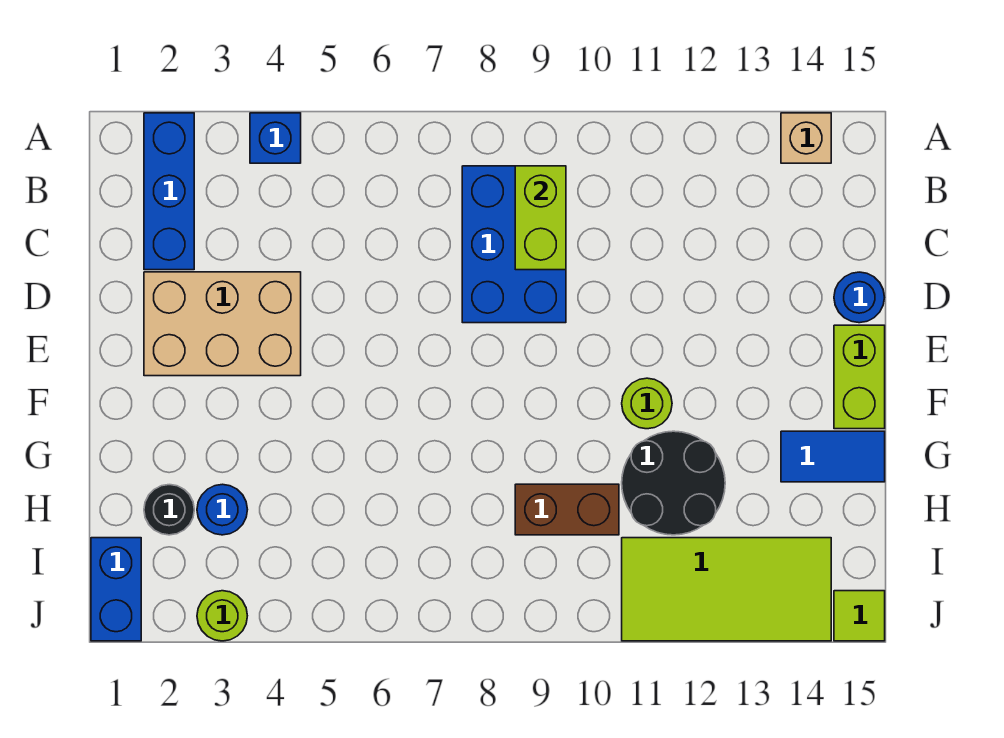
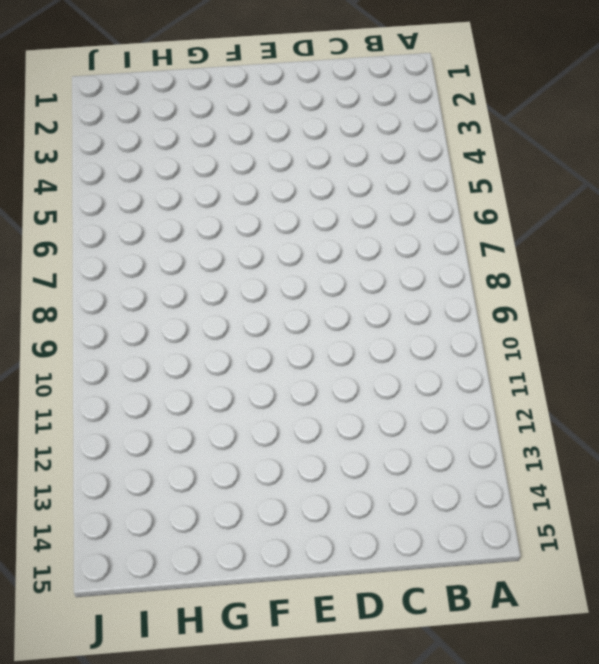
none -> blue brick A2:C2 level 1
none -> blue brick A4 level 1
none -> tan brick A14 level 1

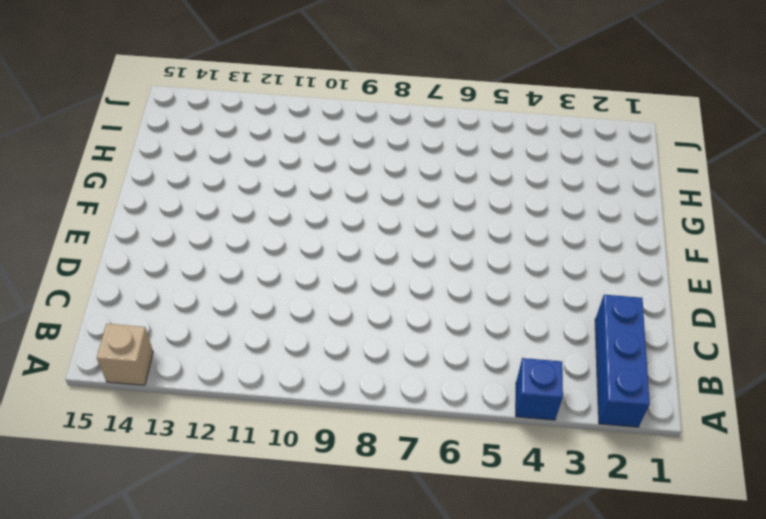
none -> blue brick B8:D9 level 1
none -> tan brick D2:E4 level 1
none -> blue round brick D15 level 1

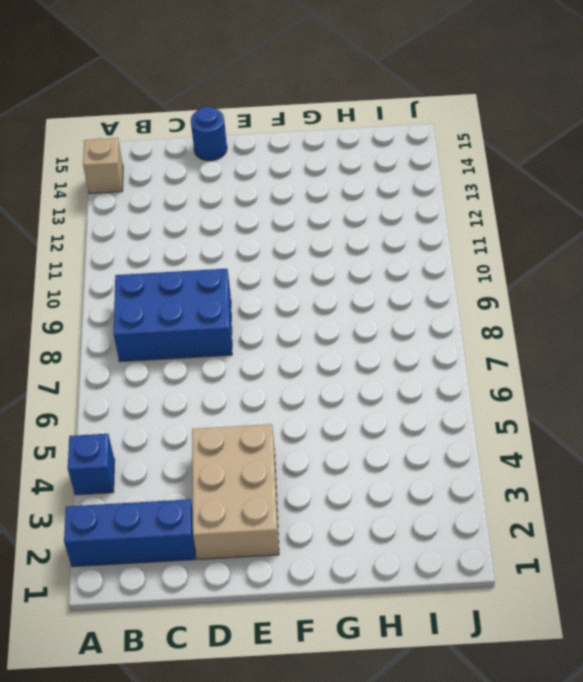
none -> lime brick E15:F15 level 1
none -> lime round brick F11 level 1
none -> black round brick G11:H12 level 1

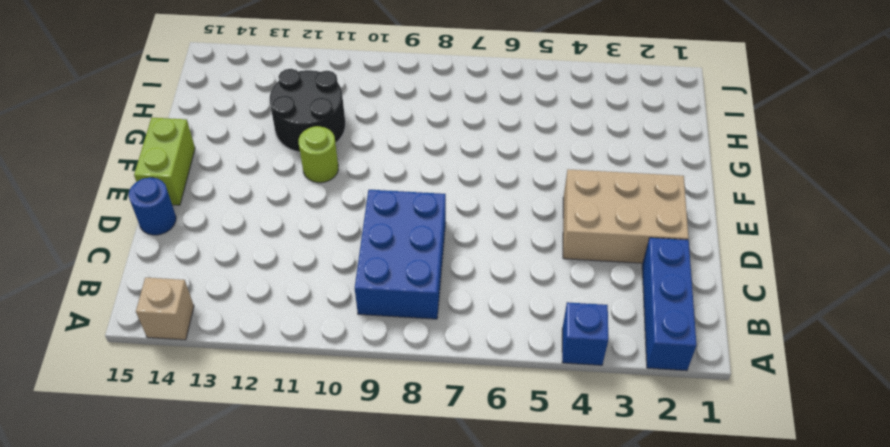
none -> blue tile G14:G15 level 1
none -> black round brick H2 level 1
none -> blue round brick H3 level 1

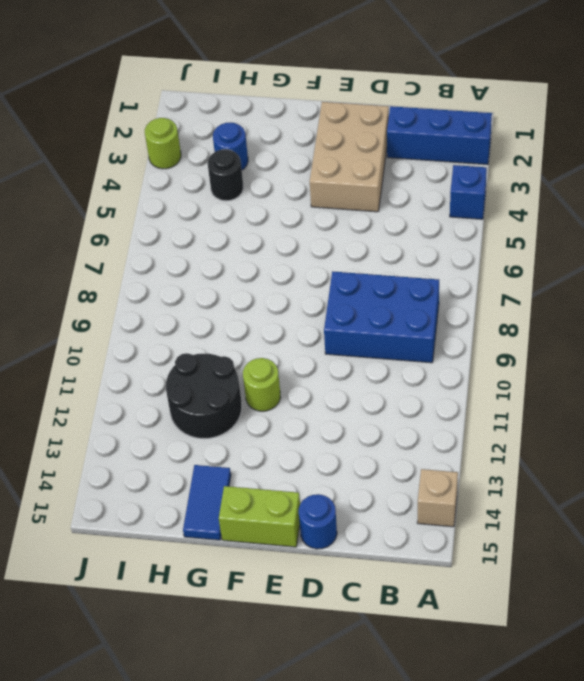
black round brick H4 level 1 -> black round brick H2 level 1
none -> brown brick H9:H10 level 1
none -> blue brick I1:J1 level 1
none -> lime tile I11:J14 level 1

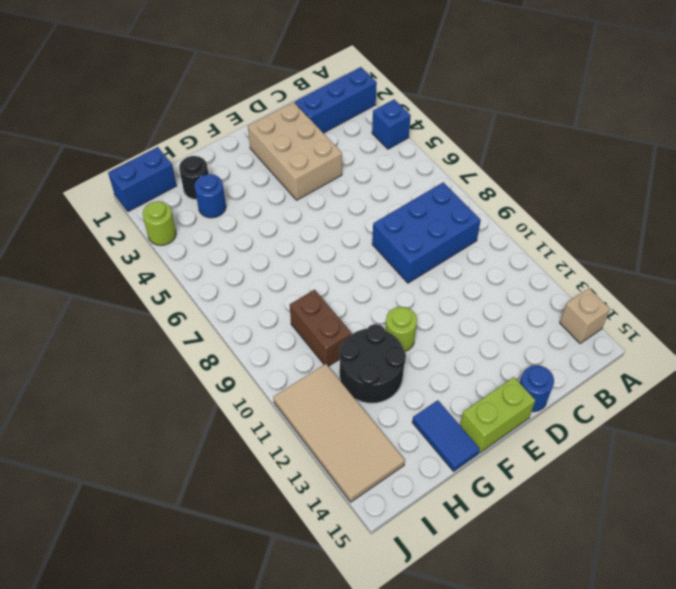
tan tile I11:J14 level 1 -> lime tile I11:J14 level 1
none -> lime tile J15 level 1
none -> lime brick B9:C9 level 2

